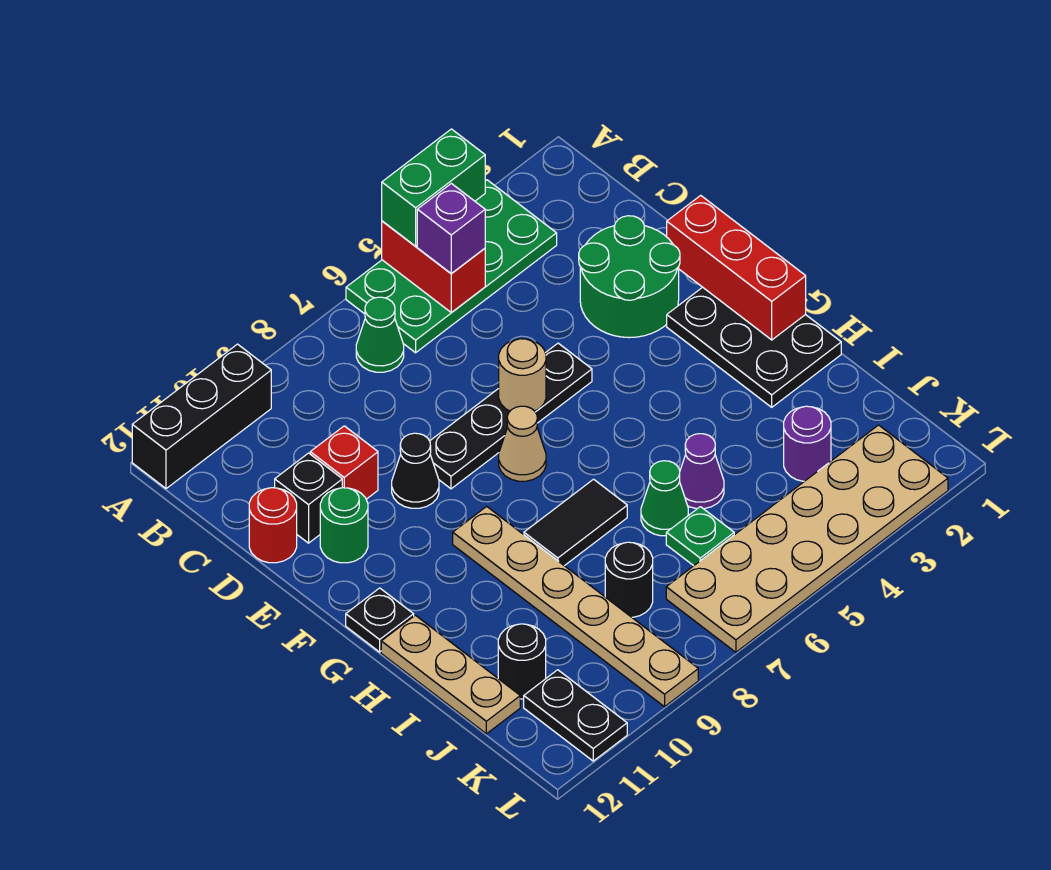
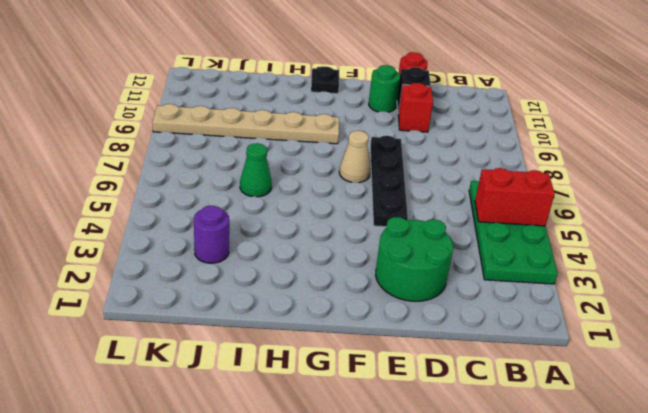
none -> black brick A10:A12 level 1
none -> green cone B7 level 1
none -> black cone E9 level 1

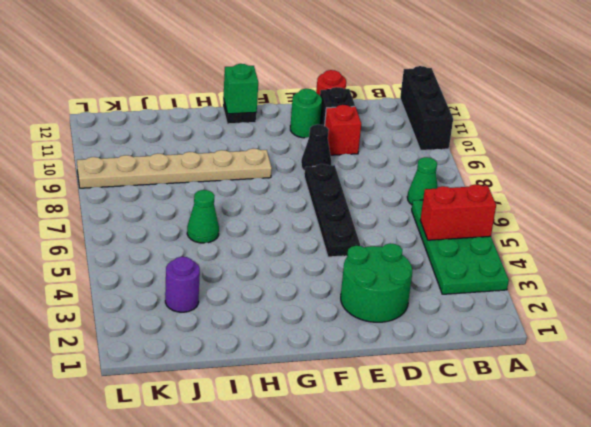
green brick G12 level 2 -> none
none -> black plate F1:H2 level 1
none -> tan cone F7 level 1
none -> black tile H7:H8 level 1

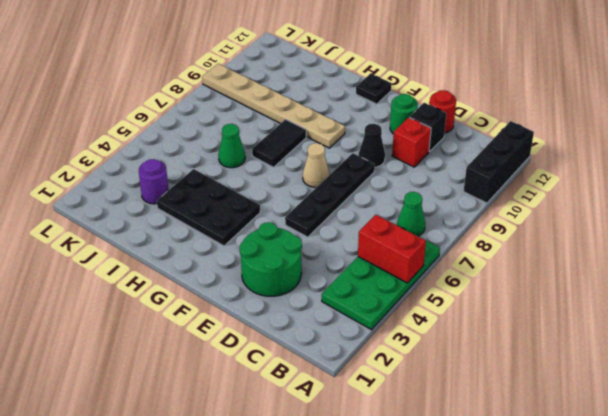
black plate G3:I4 level 1 -> black plate F1:H2 level 1
none -> tan plate H12:J12 level 1
none -> purple cone I5 level 1
none -> green plate J6 level 1

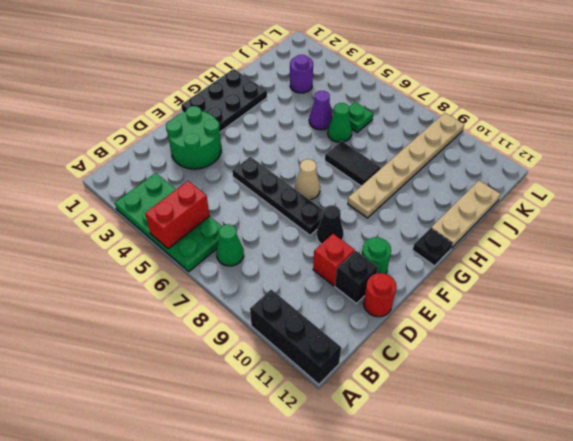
none -> black round brick J8 level 1
none -> black round brick J11 level 1
none -> tan plate K2:L7 level 1

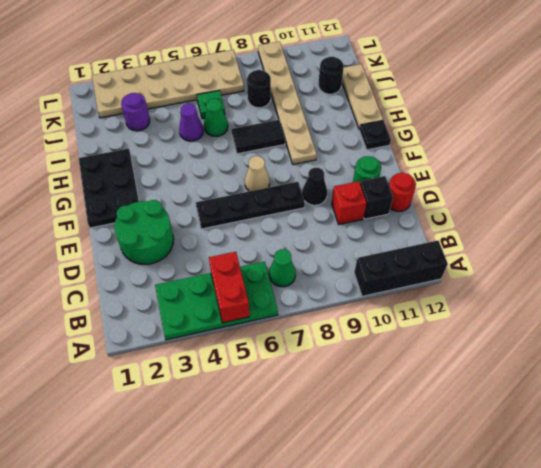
none -> black plate K11:L11 level 1
none -> red brick E1:G1 level 2
none -> tan round brick E6 level 2

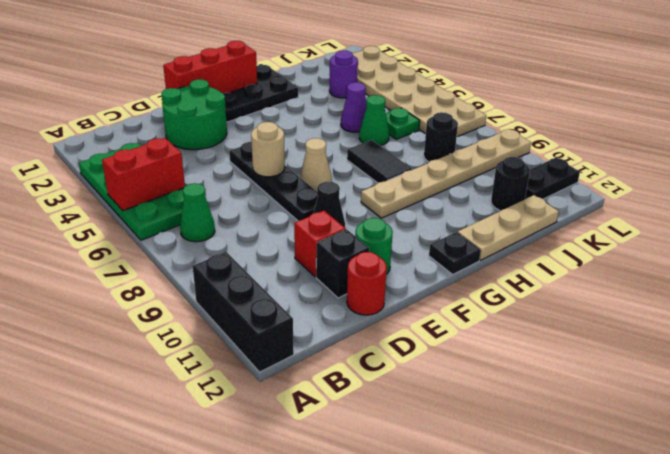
none -> green brick A4:A5 level 3
none -> purple brick B5 level 3

